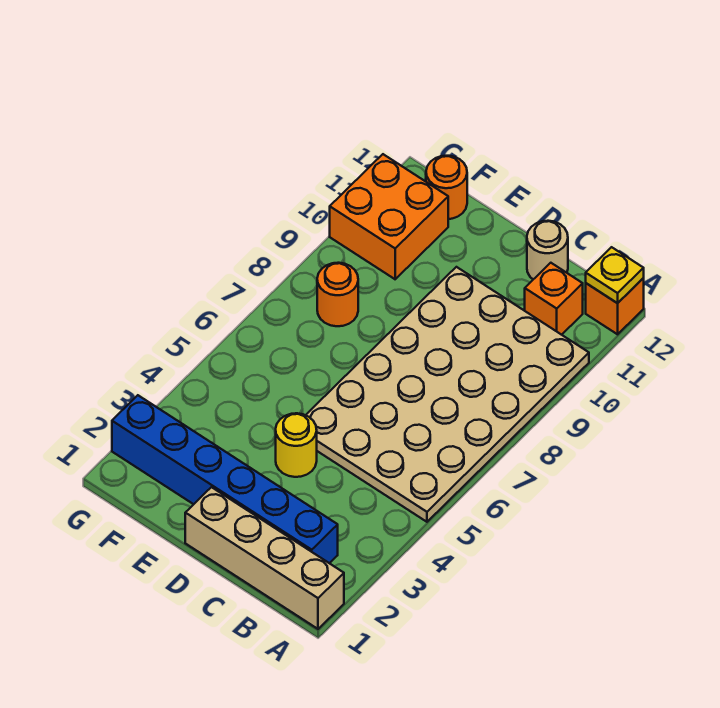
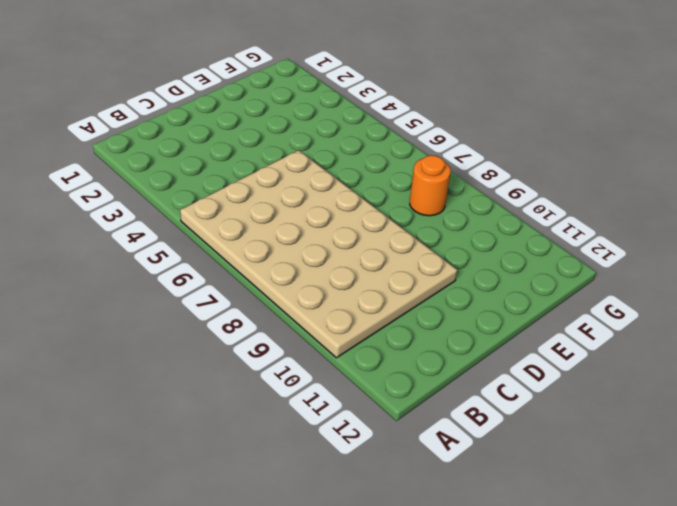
none -> tan brick A1:D1 level 1
none -> orange brick A12 level 1

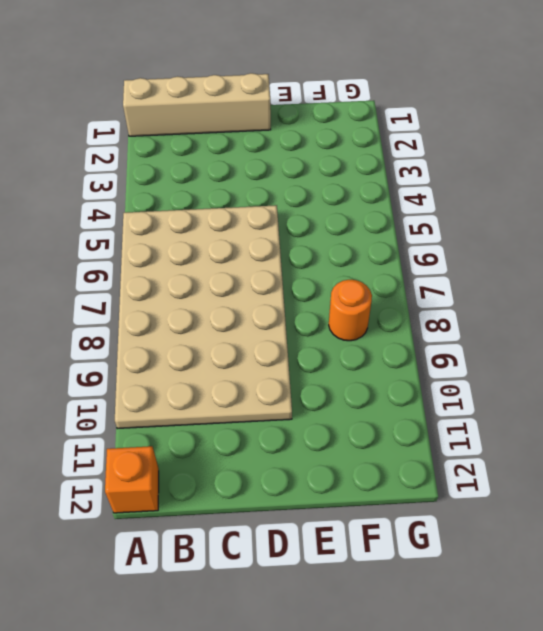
none -> blue brick B2:G2 level 1
none -> orange brick B11 level 1

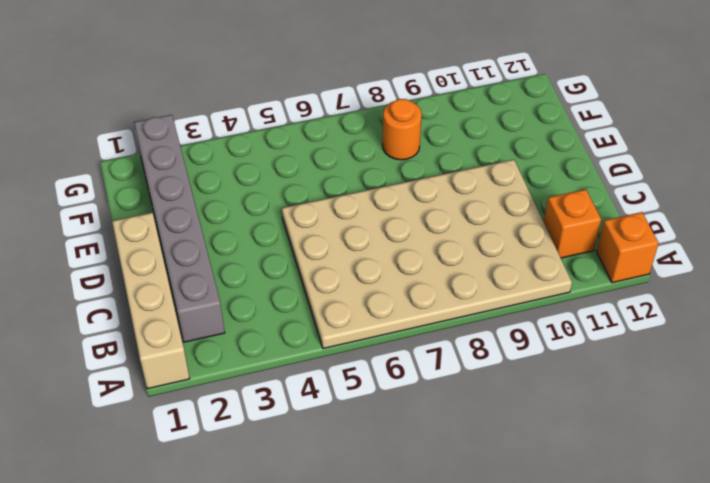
grey brick B2:G2 level 1 -> blue brick B2:G2 level 1
none -> tan round brick C12 level 1
none -> yellow round brick D4 level 1

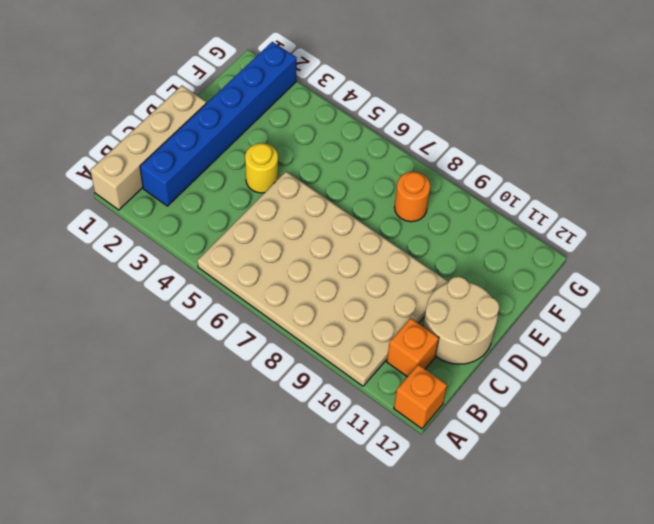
tan round brick C11:D12 level 1 -> tan round brick C12 level 1
none -> orange brick F10:G11 level 1
none -> orange round brick F12 level 1

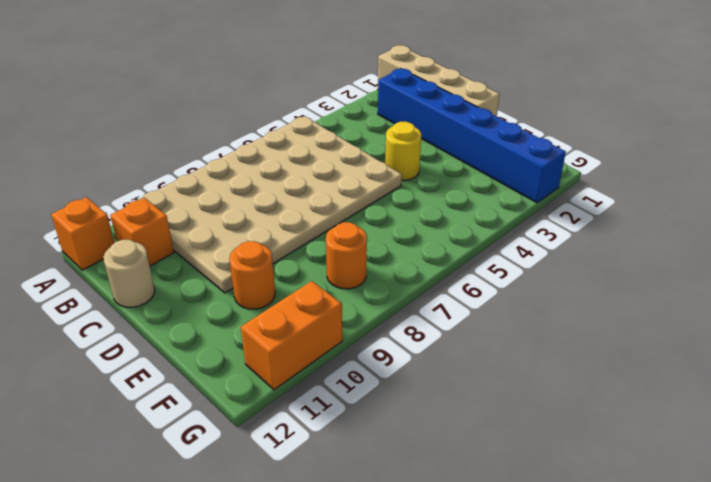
orange round brick E10 level 1 -> orange round brick F12 level 1
orange brick G10:G11 level 1 -> orange brick F10:G11 level 1
none -> yellow plate A12 level 2

